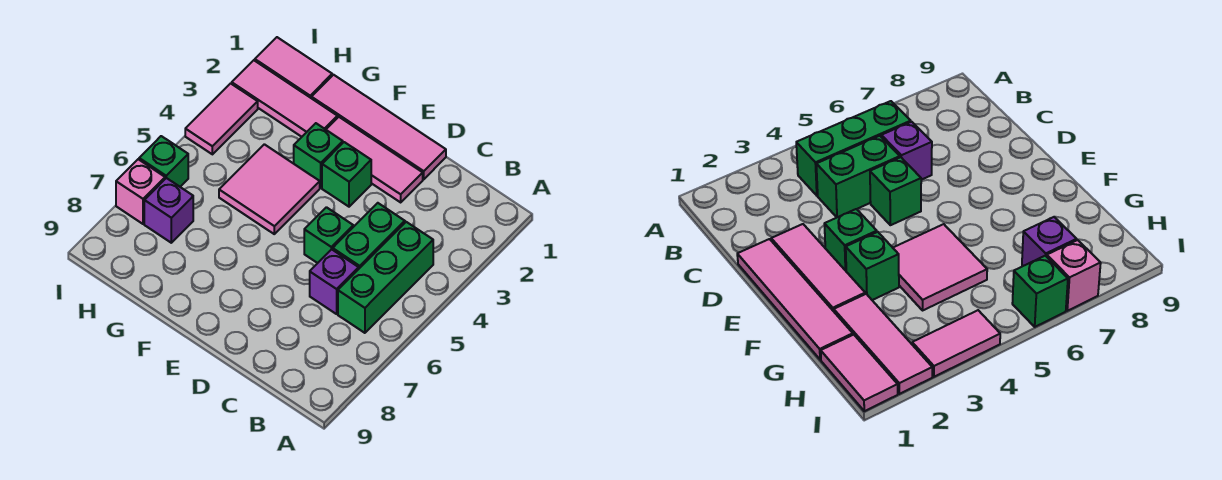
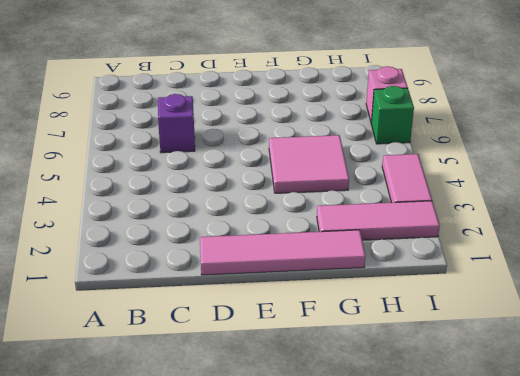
none -> green brick B4:B6 level 1
none -> green brick C4:C5 level 1
none -> pink tile D2:F2 level 1

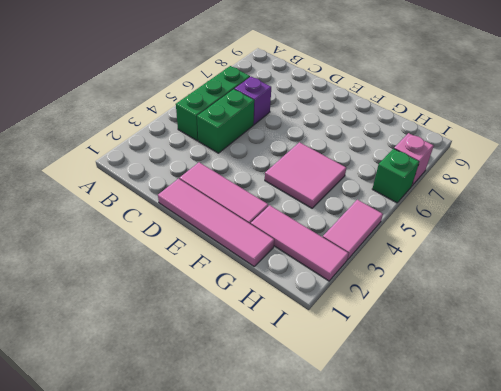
none -> green brick D5 level 1
none -> green brick E3 level 1
none -> green brick F3 level 1

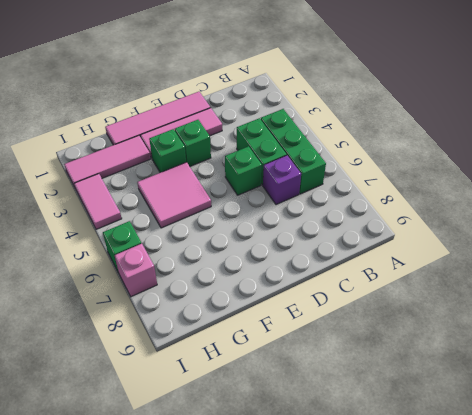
none -> pink tile H1:I1 level 1
none -> purple brick H7 level 1

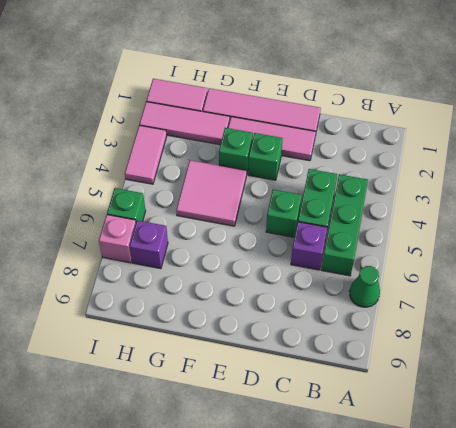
green cone A7 level 1 -> none

